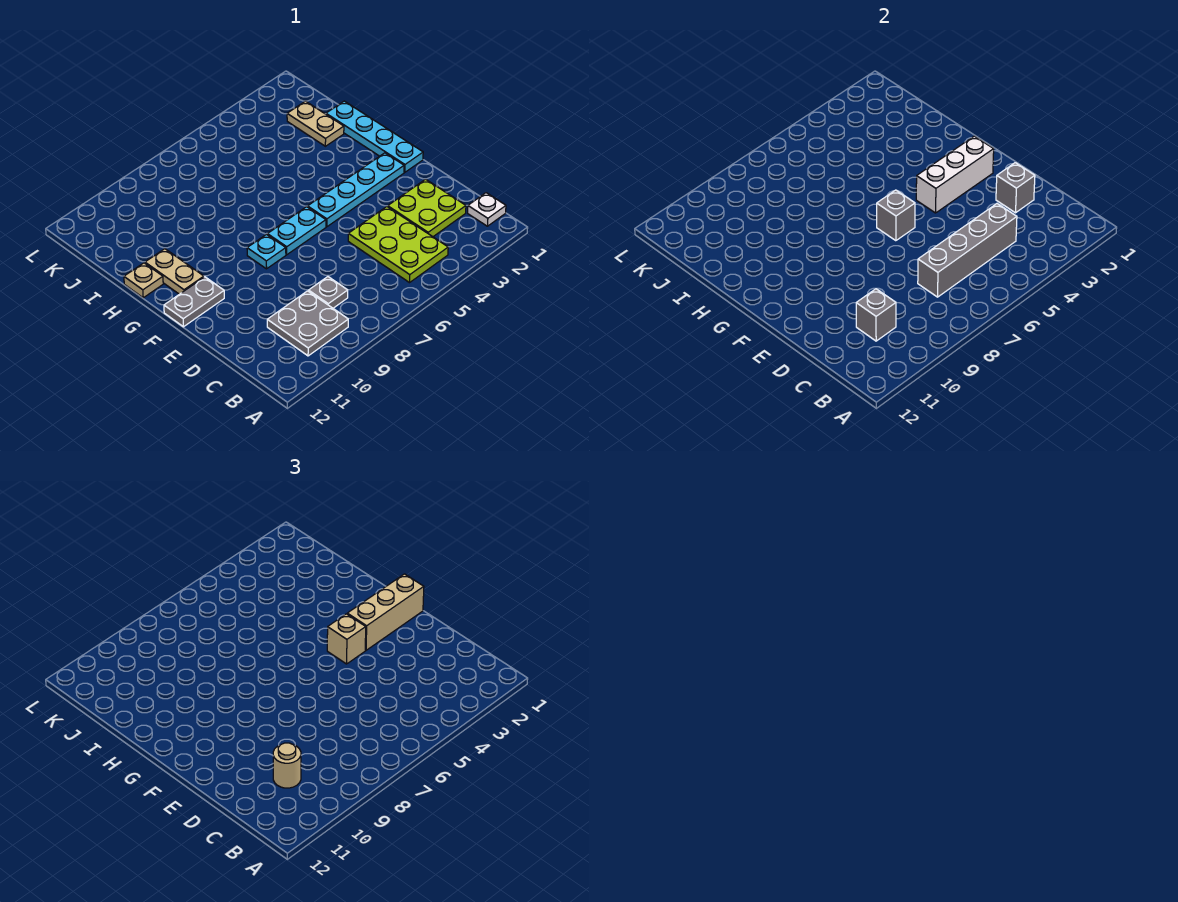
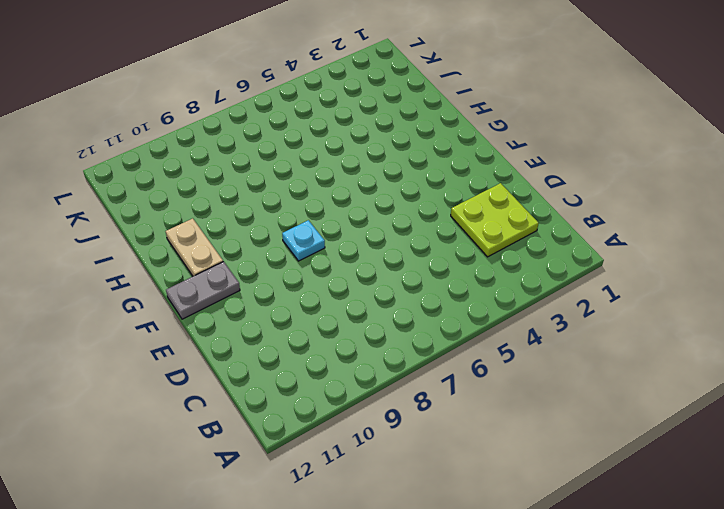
none -> white plate B1 level 1
none -> lime plate B4:D5 level 1
none -> grey plate B9:C10 level 1

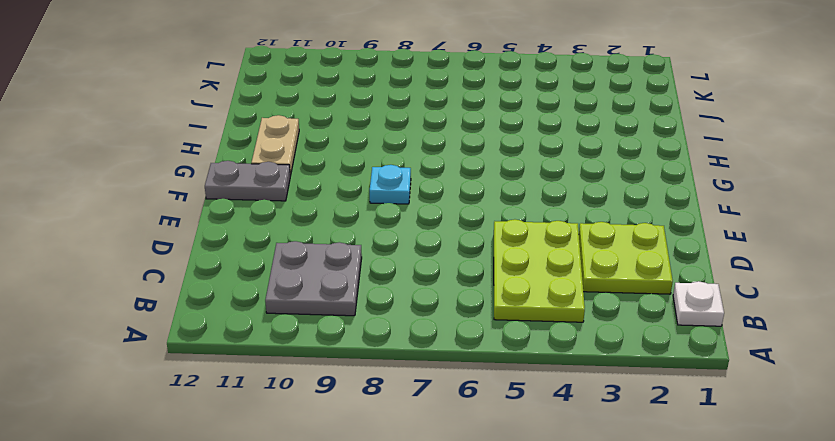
none -> grey plate C8 level 1
none -> cyan plate F1:I1 level 1
none -> cyan plate F2:F5 level 1

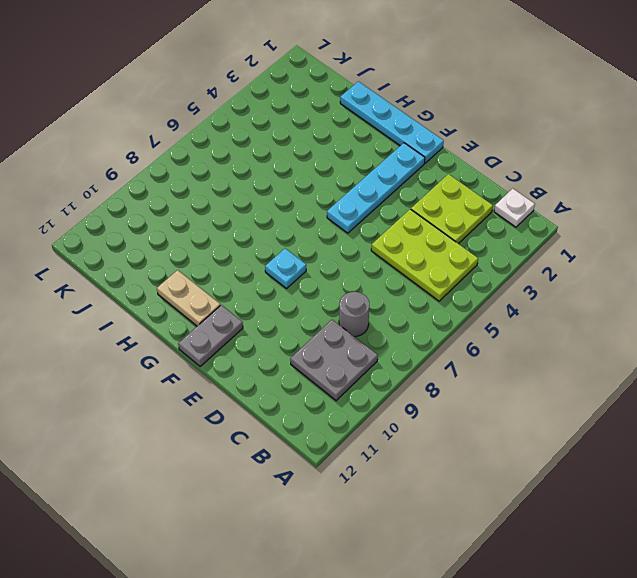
grey round brick C8 level 1 -> grey plate C8 level 1
none -> cyan plate F6:F7 level 1
none -> tan plate H12 level 1
none -> tan plate I2:J2 level 1

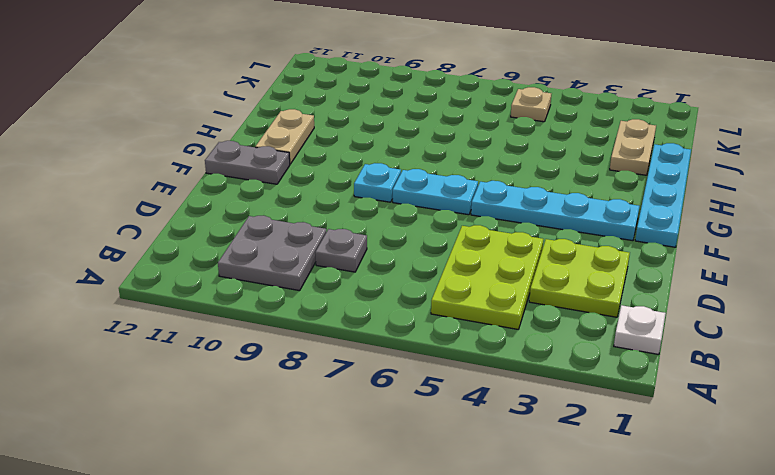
tan plate K5 level 1 -> tan plate H12 level 1
none -> grey brick C4:C7 level 2
none -> grey brick C10 level 2
none -> grey brick D2 level 2

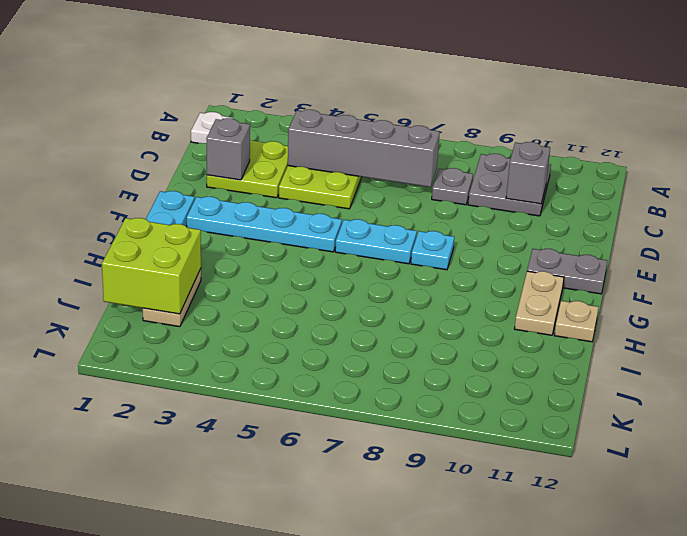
lime brick I1:J2 level 2 -> none
none -> white brick F2:F4 level 2
none -> grey brick F6 level 2
none -> tan round brick C10 level 3

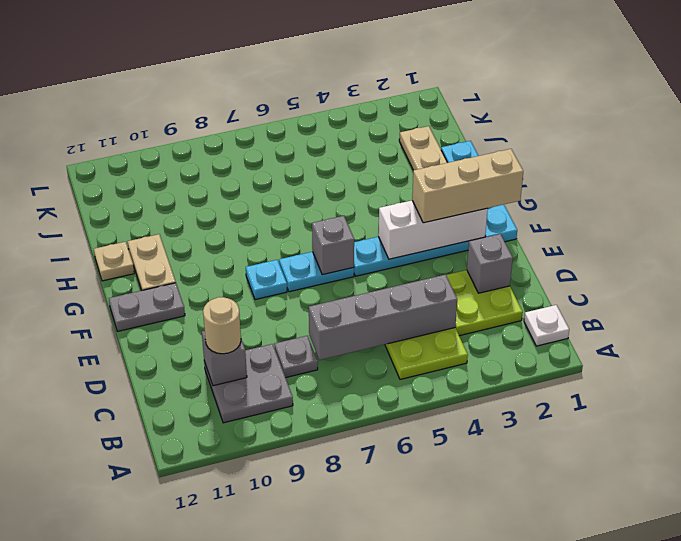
none -> tan brick F4 level 3

